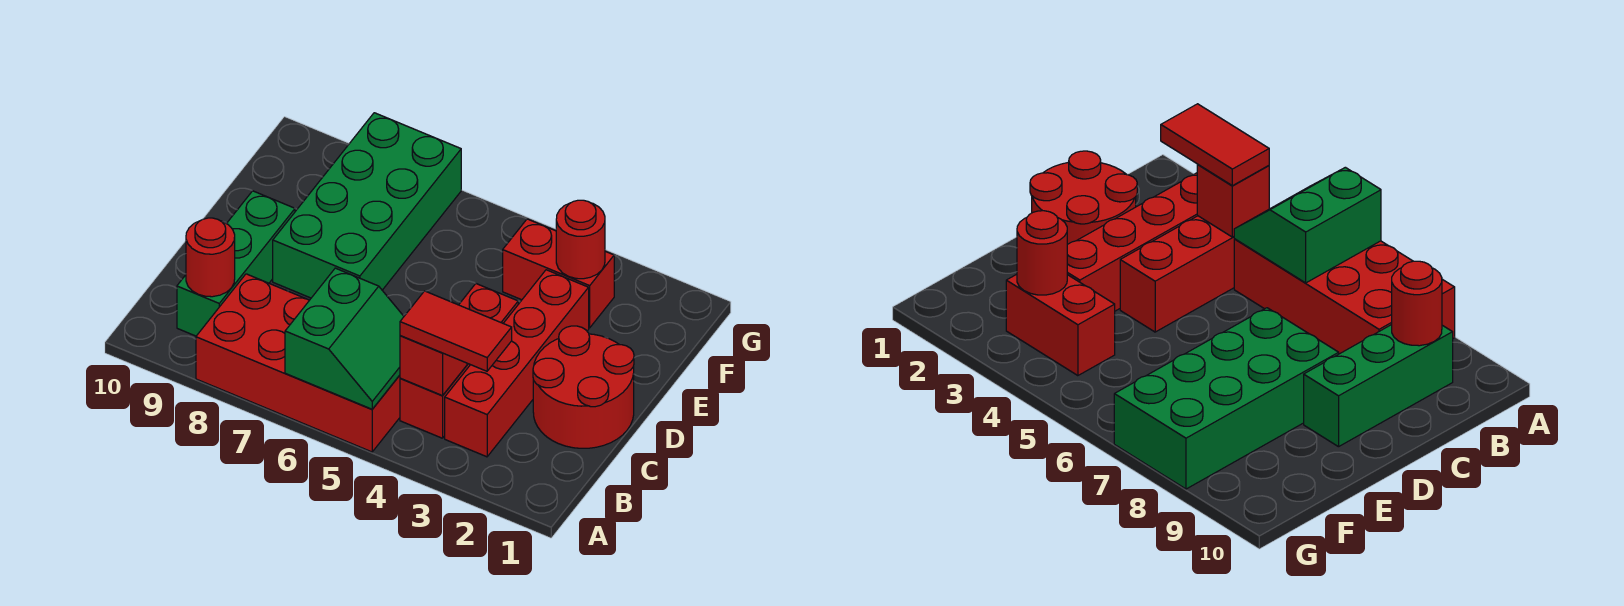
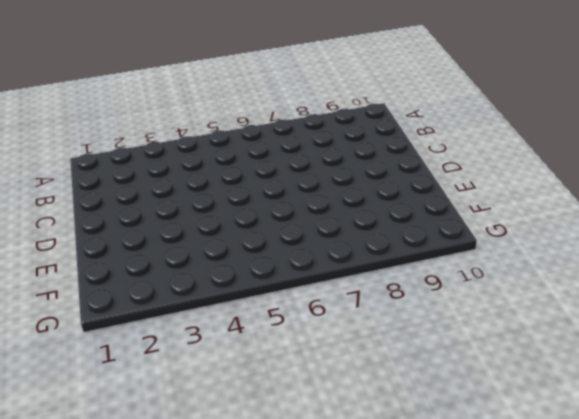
none -> red brick A5:B8 level 1
none -> red brick B3:E3 level 1
none -> red brick B4:D4 level 1

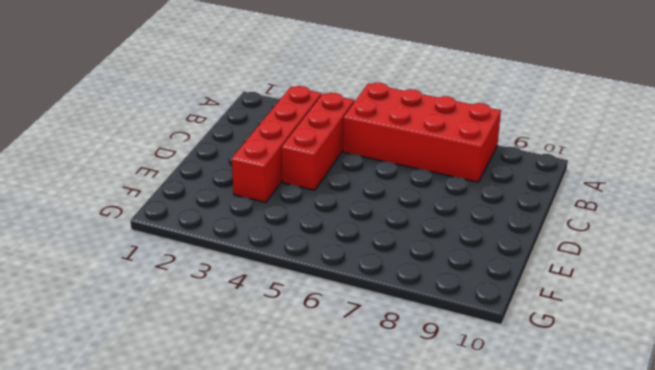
none -> green brick B9:D9 level 1
none -> red round brick C1:D2 level 1
none -> green brick D7:G8 level 1

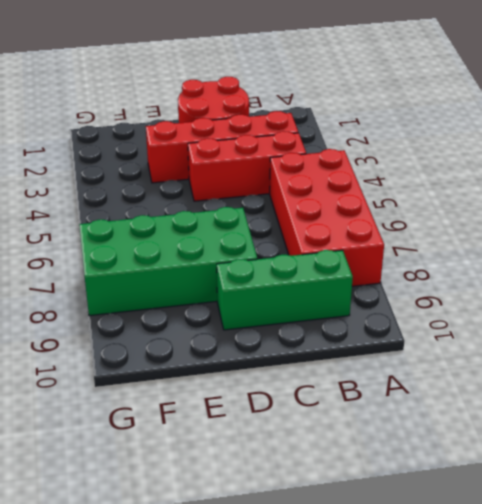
none -> red brick F3:F4 level 1
none -> green slope A5:B6 level 2 top 6
none -> red brick B4 level 2

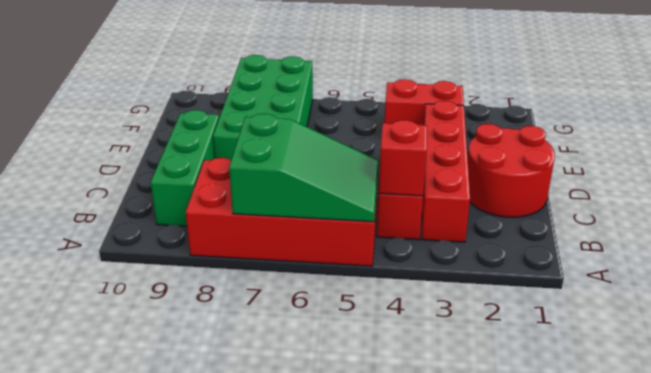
green slope A5:B7 level 2 top 7 -> green slope A5:B6 level 2 top 6
none -> red round brick B9 level 2
none -> red round brick F3 level 2
none -> red tile B3:B4 level 3

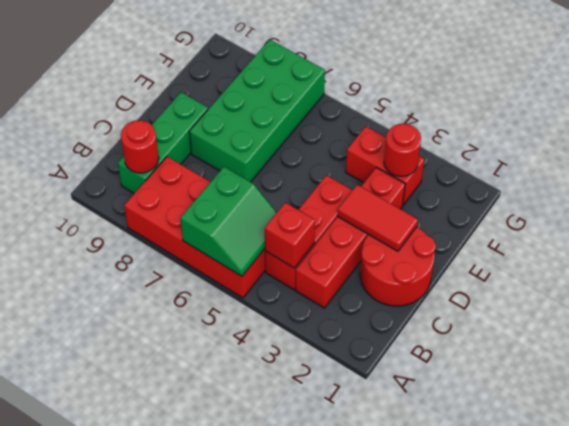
red tile D2:D3 level 2 -> red tile B3:B4 level 3

